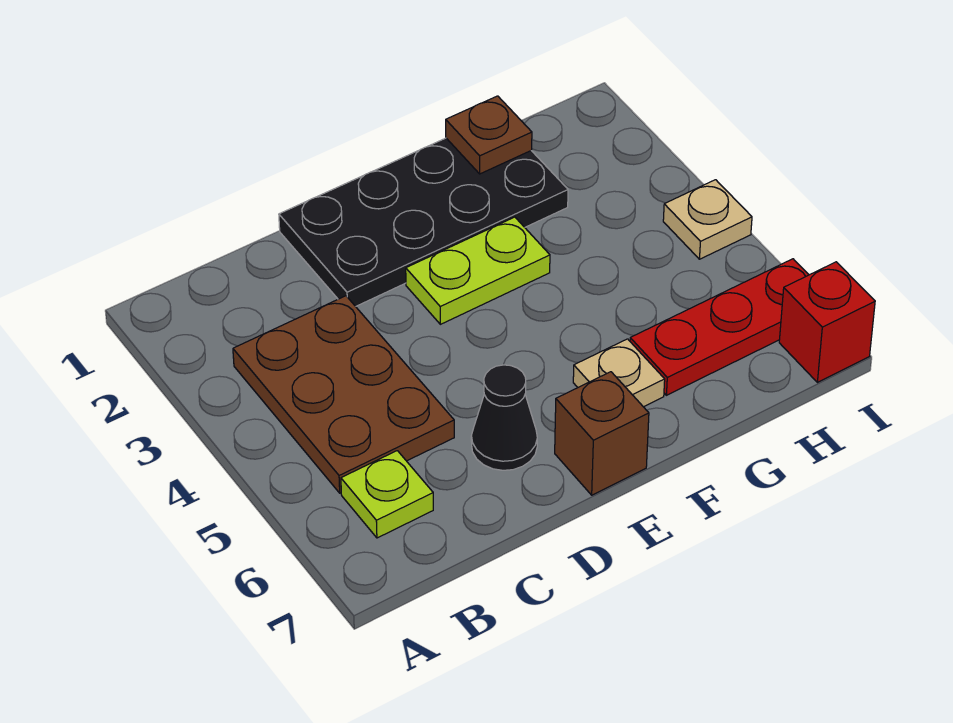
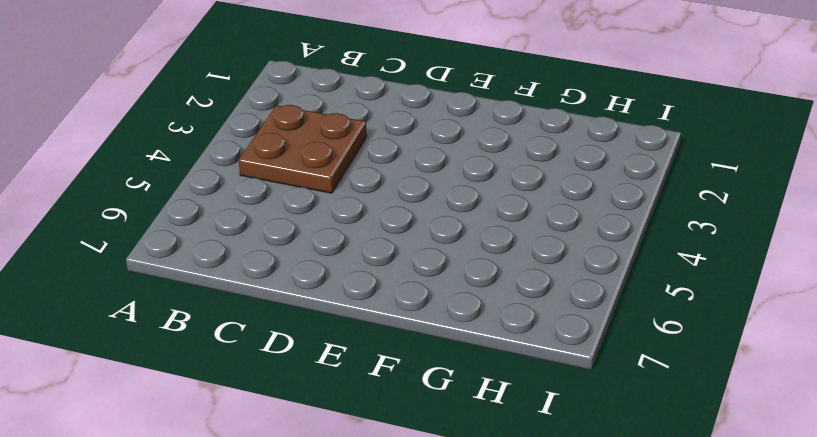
brown plate B3:C4 level 1 -> brown plate B3:C5 level 1
none -> lime plate B6 level 1
none -> black plate D1:G2 level 1

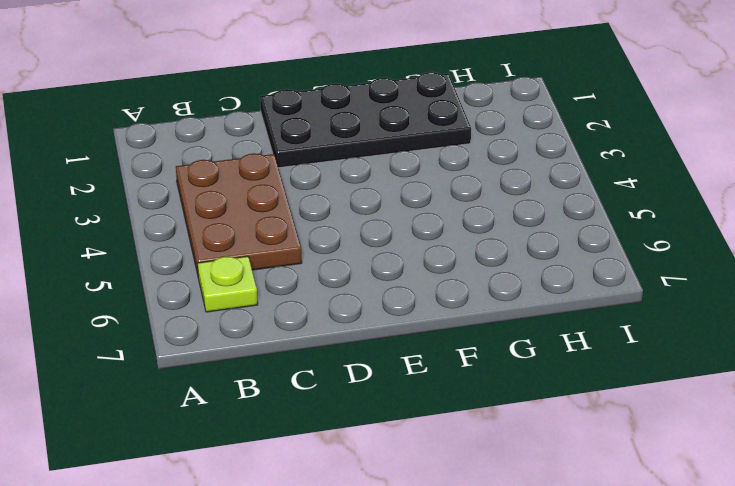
none -> black cone D6 level 1
none -> lime plate E3:F3 level 1

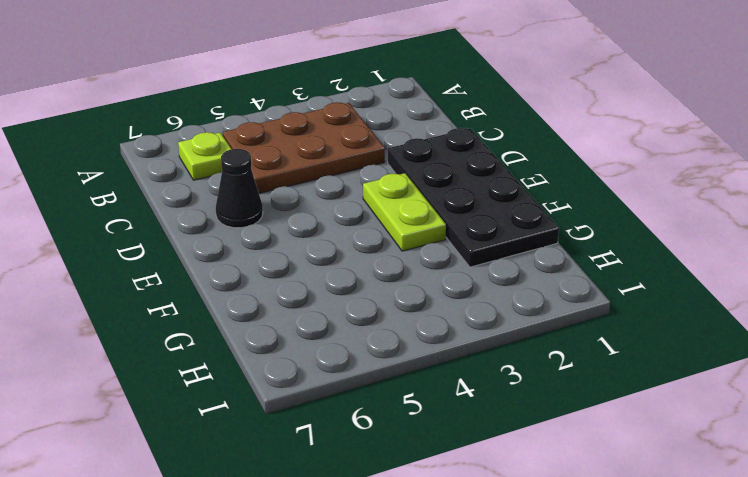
none -> brown brick E7 level 1
none -> tan plate F6 level 1

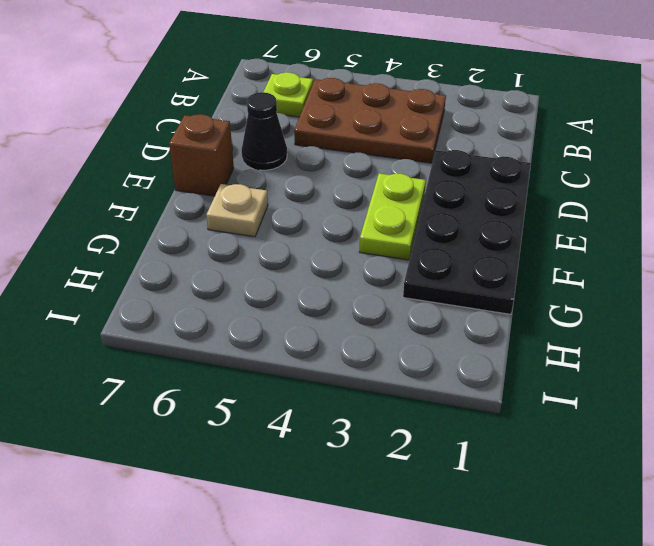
none -> red plate G6:I6 level 1
none -> tan plate I4 level 1

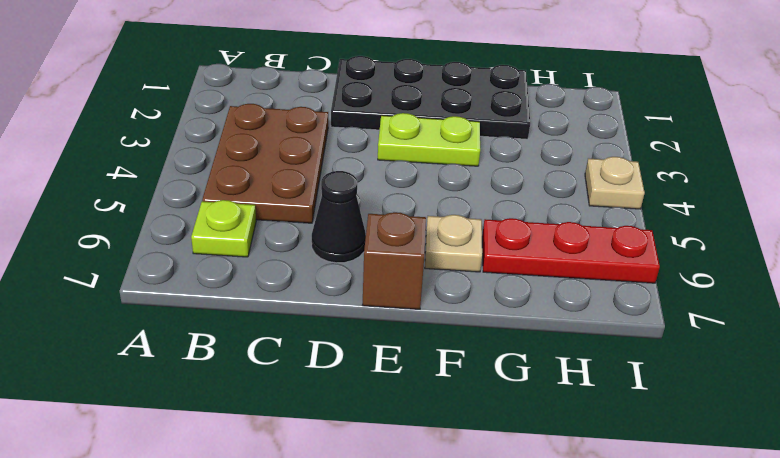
none -> red brick I7 level 1
none -> brown plate G1 level 2

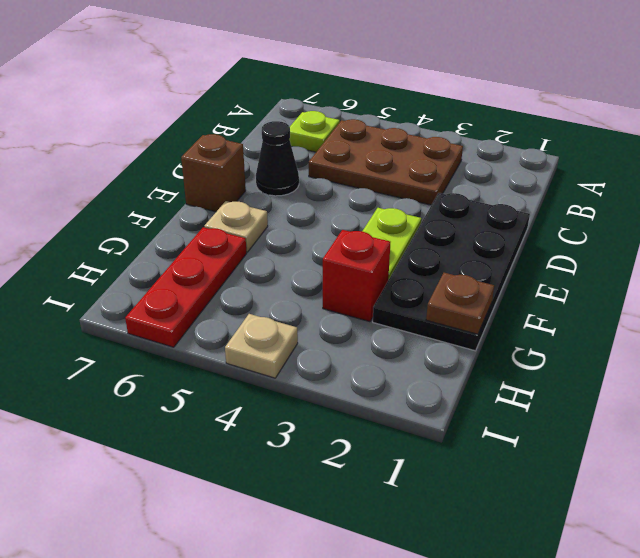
red brick G3 level 1 -> red brick I7 level 1

